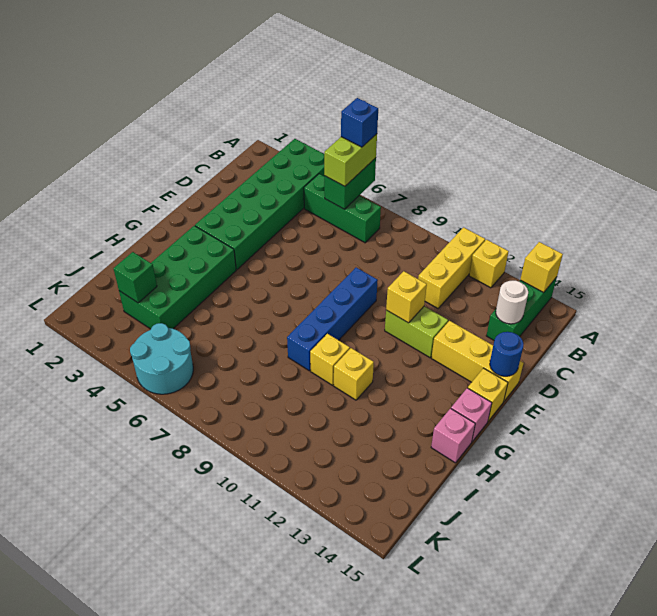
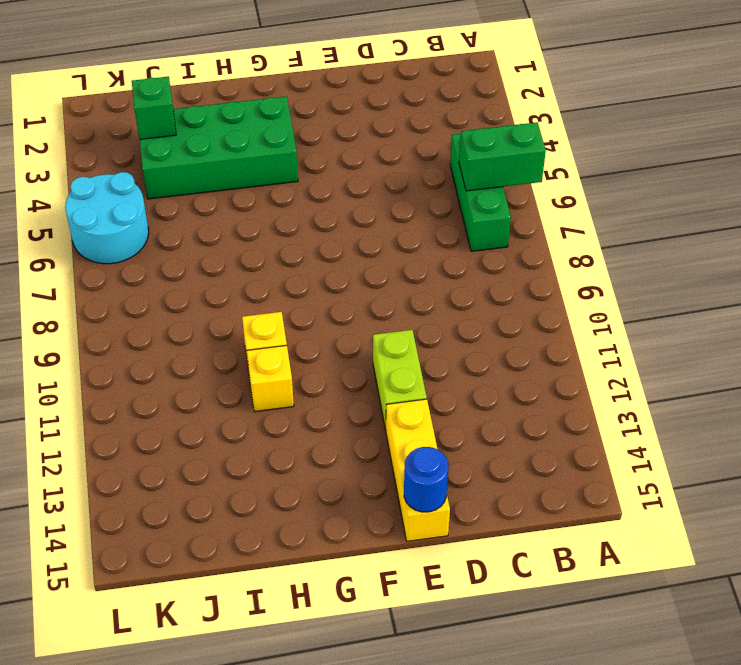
none -> green brick A3:F4 level 1
none -> yellow brick A11:C11 level 1
none -> yellow brick A12 level 1

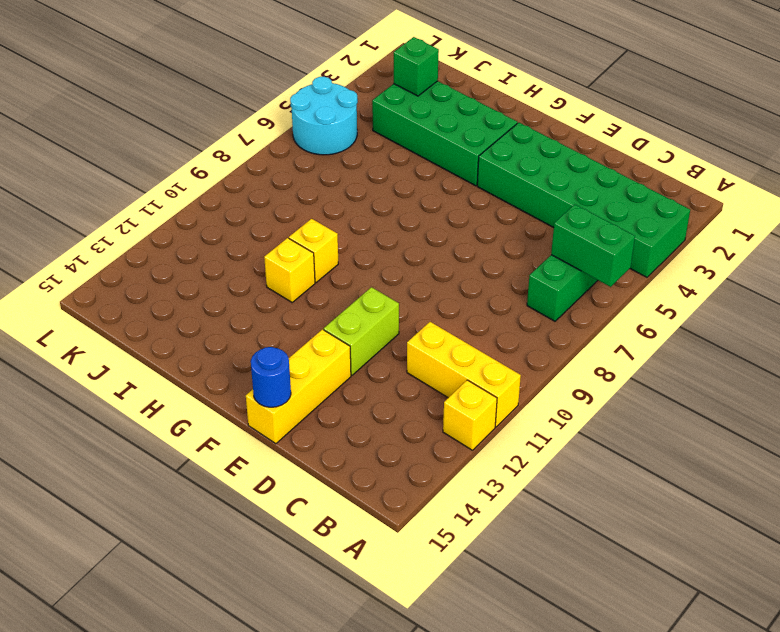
none -> green brick A14:C14 level 1
none -> blue brick E9:H9 level 1
none -> yellow brick F15 level 1

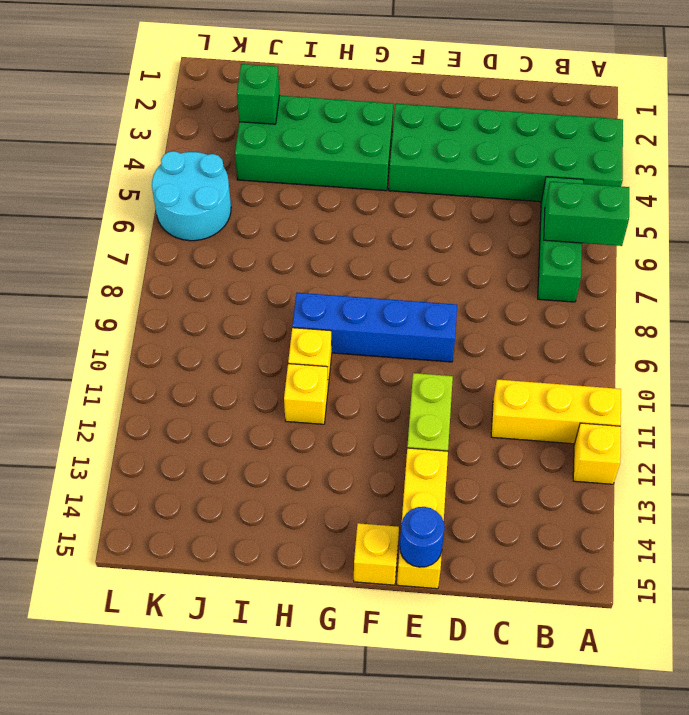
none -> green brick A14:C14 level 1
none -> pink brick G15 level 1
none -> pink brick H15 level 1

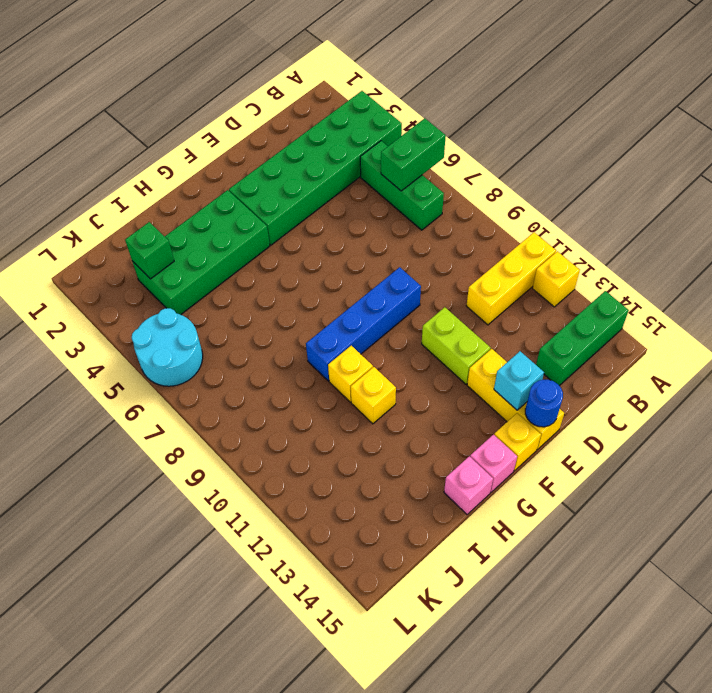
cyan brick E14 level 2 -> none
none -> yellow brick A14 level 2
none -> white round brick C14 level 2
none -> yellow brick E11 level 2

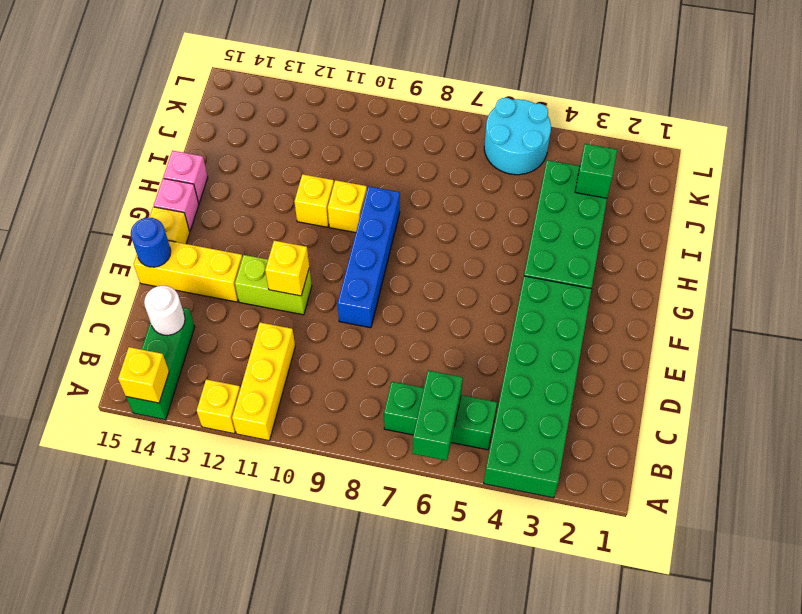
none -> lime brick A6:B6 level 3
none -> blue brick A6 level 4

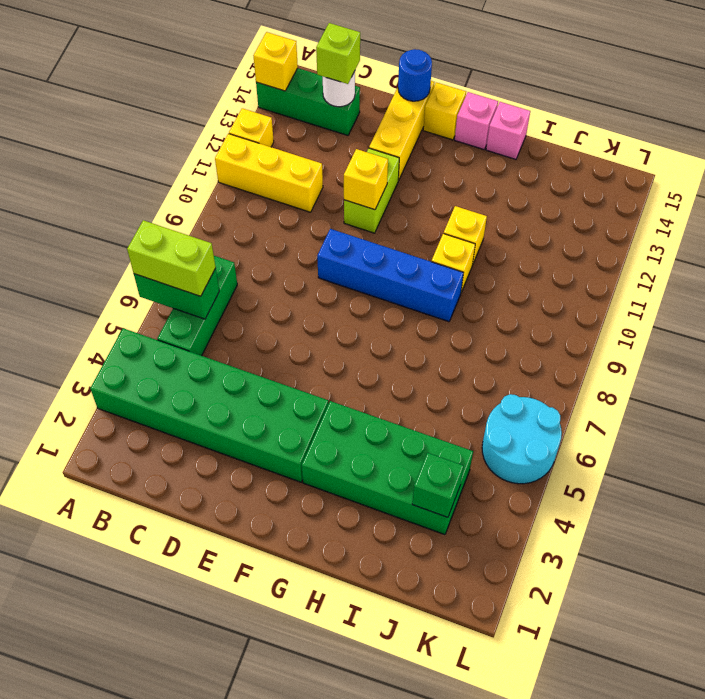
lime brick C14 level 3 -> none
none -> blue brick A6 level 4

